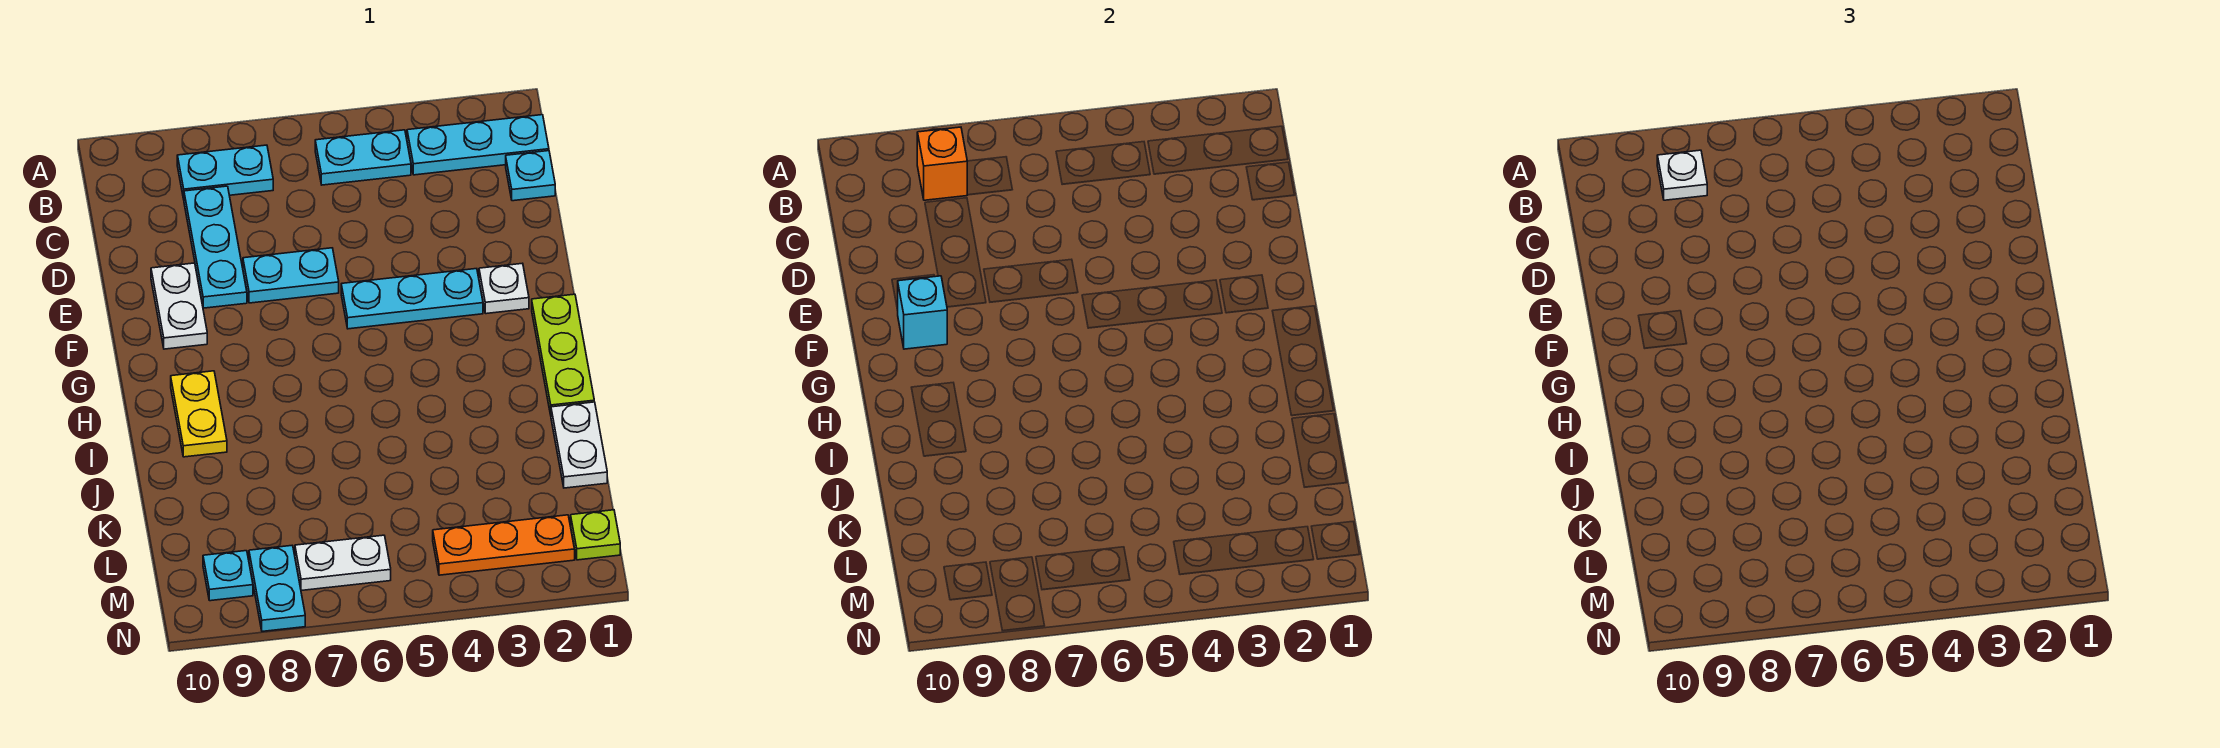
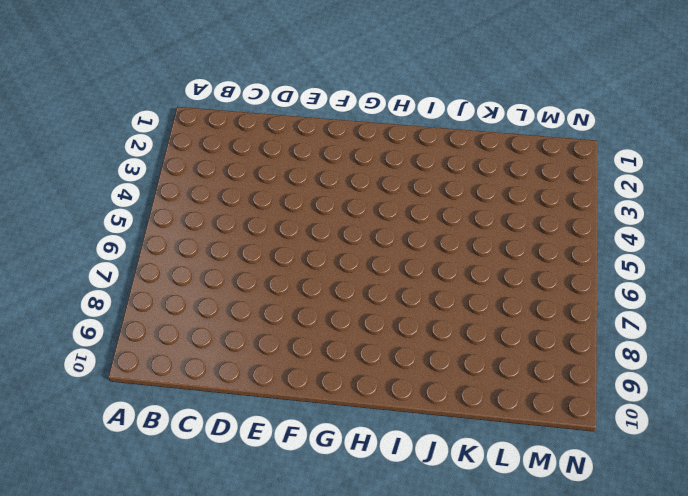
none -> cyan plate B1:B3 level 1
none -> cyan plate B4:B5 level 1
none -> cyan plate B7:B8 level 1

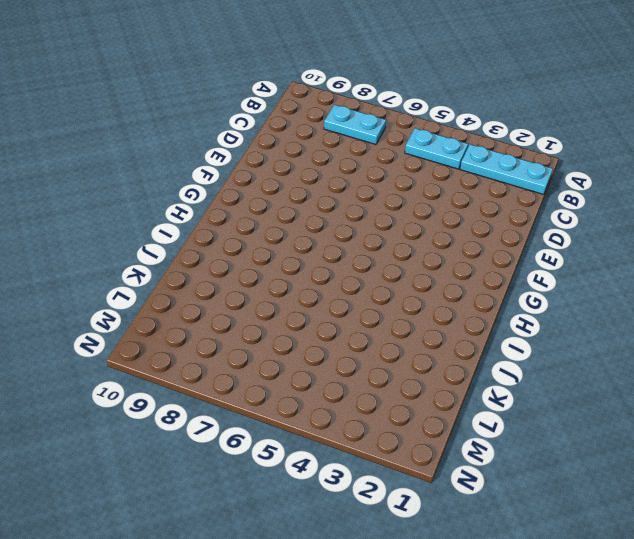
none -> cyan plate C1 level 1
none -> cyan plate C8:E8 level 1
none -> cyan plate E6:E7 level 1

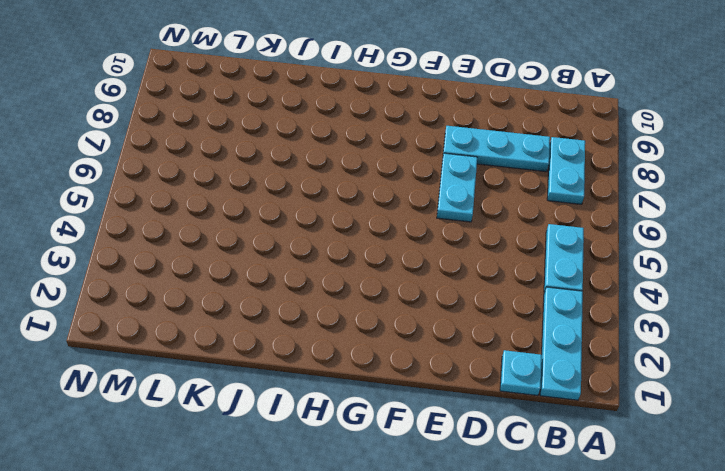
none -> white plate E9:F9 level 1
none -> white plate F2 level 1
none -> cyan plate F3:F5 level 1

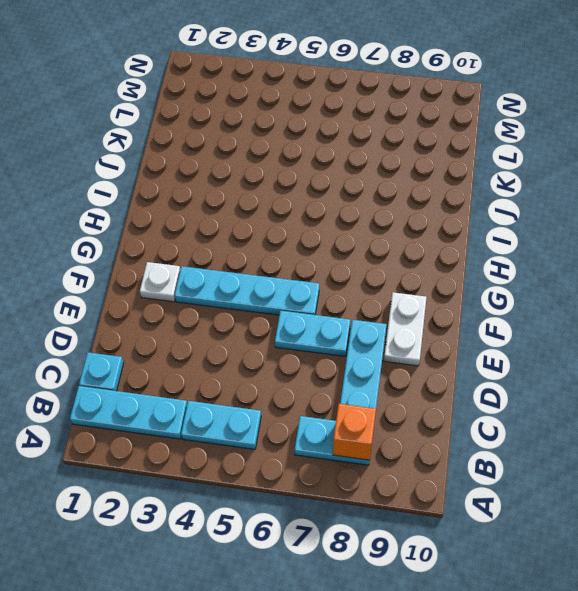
cyan plate F3:F6 level 1 -> cyan plate F3:F5 level 1
none -> lime plate G1:I1 level 1
none -> yellow plate H9:I9 level 1
none -> white plate J1:K1 level 1

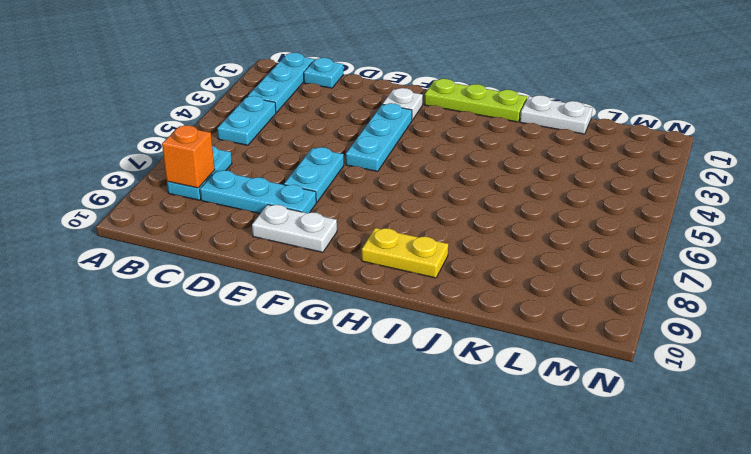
none -> lime plate M1 level 1
none -> orange plate M2:M4 level 1
none -> white plate M6:M7 level 1

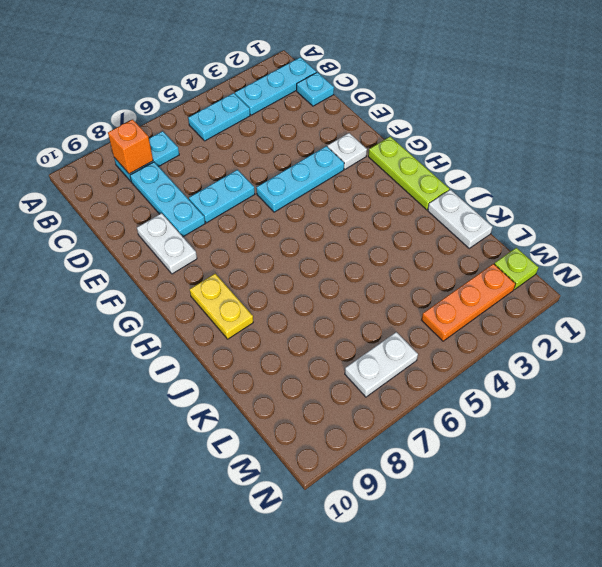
none -> cyan plate M8:N8 level 1
none -> cyan plate M9 level 1
none -> cyan brick F9 level 2

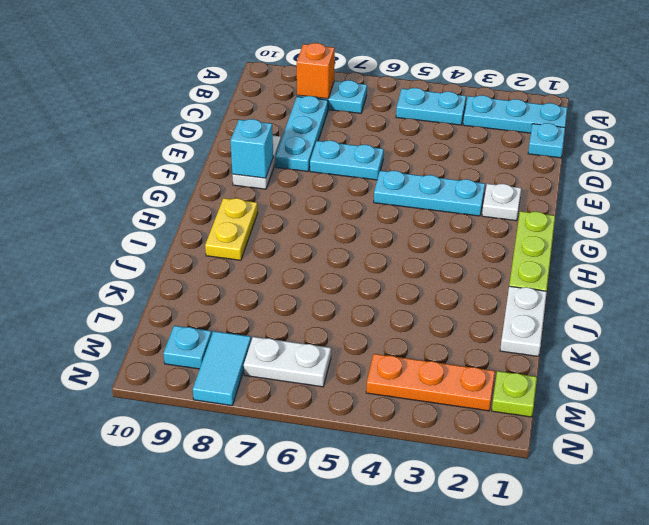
cyan tile M8:N8 level 1 -> cyan plate M8:N8 level 1
none -> white plate B8 level 3

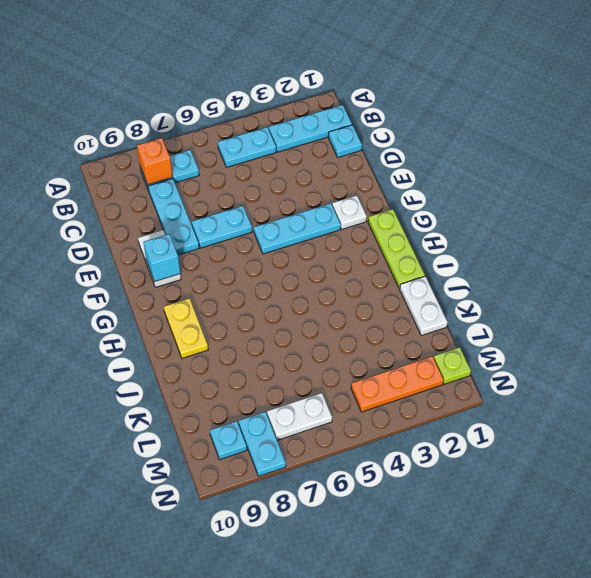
none -> white plate B8 level 3

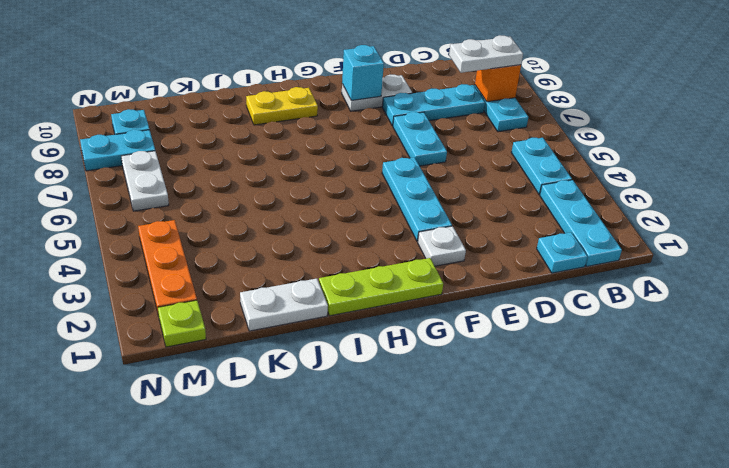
white plate B8:C8 level 3 -> white plate B8 level 3

